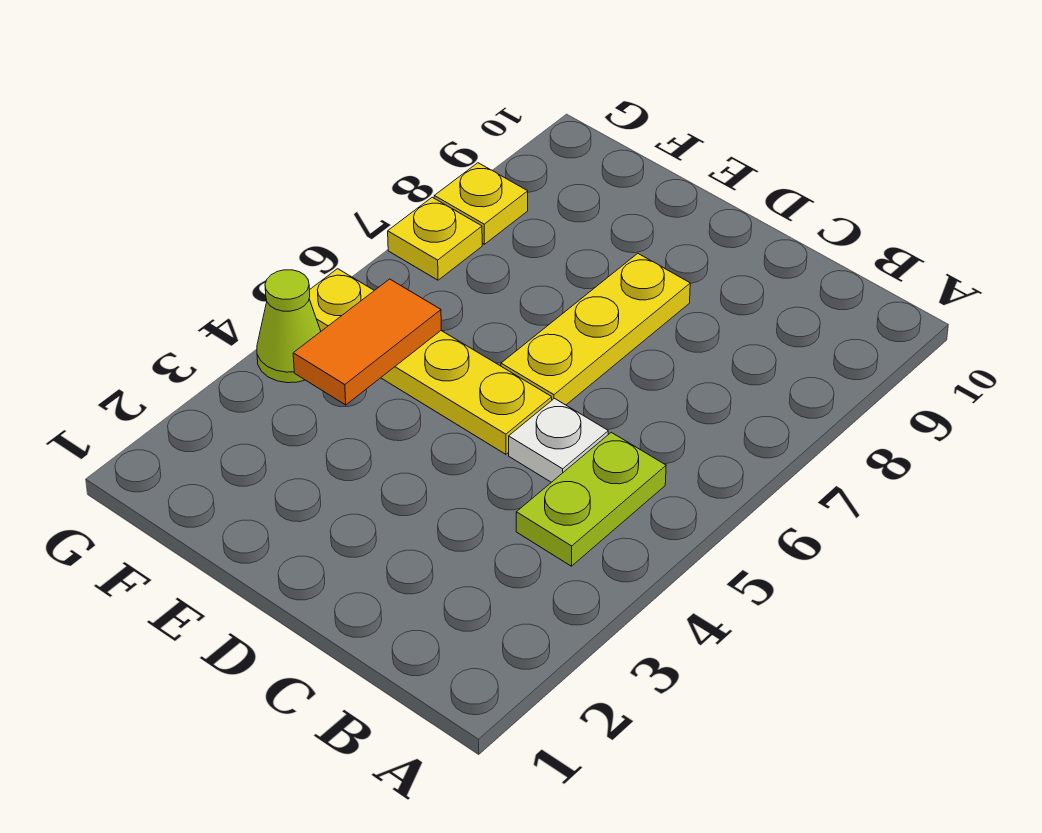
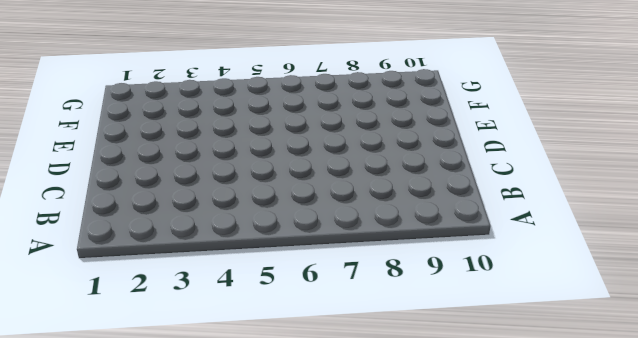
none -> lime plate B4:B5 level 1
none -> white plate C5 level 1

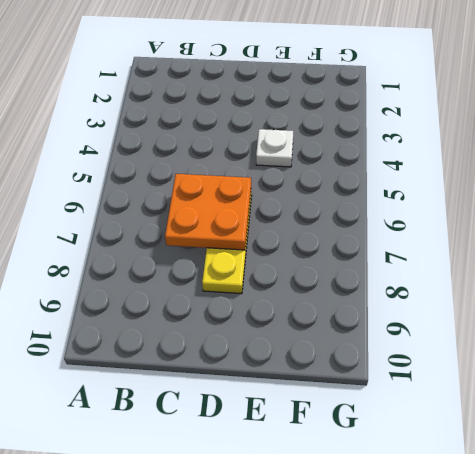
orange plate C6:D7 level 2 -> none
white plate E4 level 1 -> white plate C5 level 1
none -> lime plate B4:B5 level 1
none -> yellow plate D5:G5 level 1

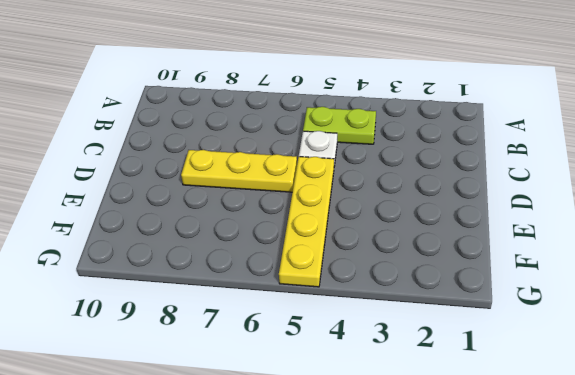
none -> lime cone G4 level 1
none -> yellow plate G7 level 1

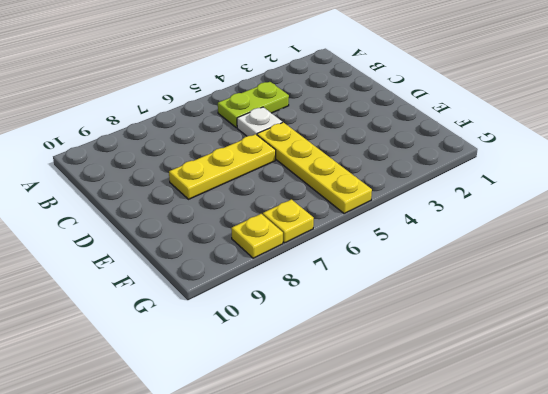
none -> lime cone G4 level 1
none -> orange tile F4:F5 level 2

